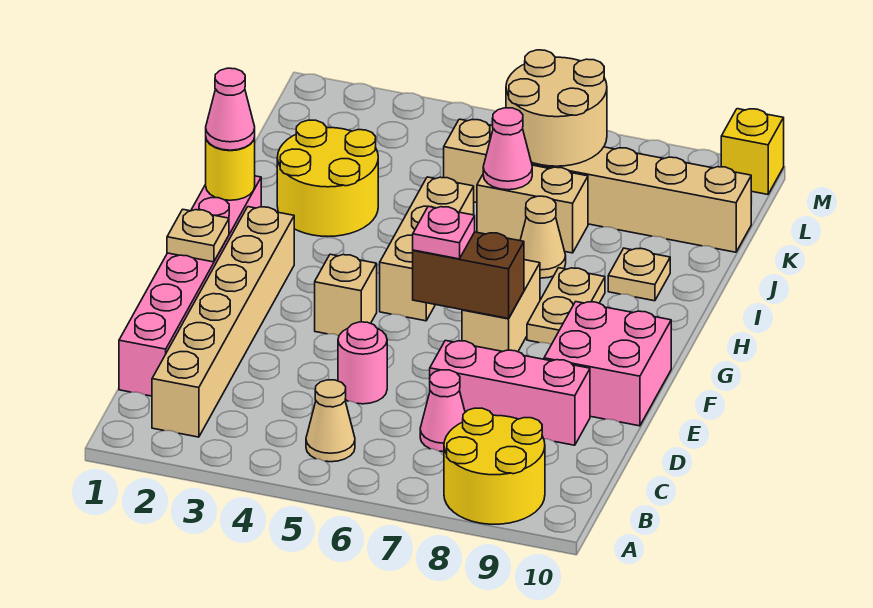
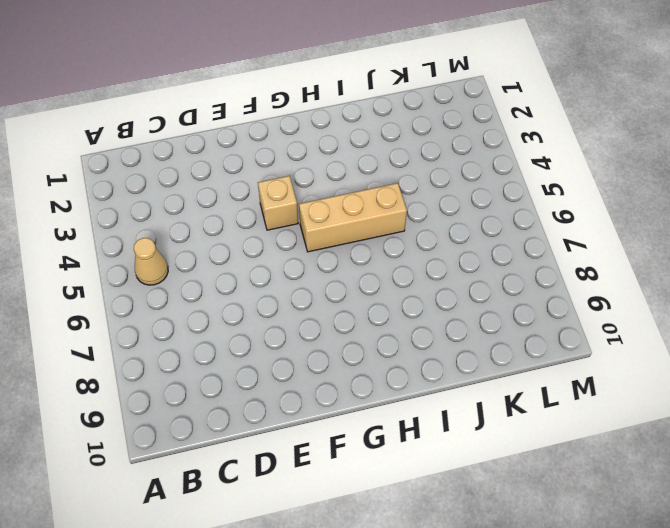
none -> yellow round brick A8:B9 level 1
none -> tan brick B2:G2 level 1
none -> pink brick C1:H1 level 1

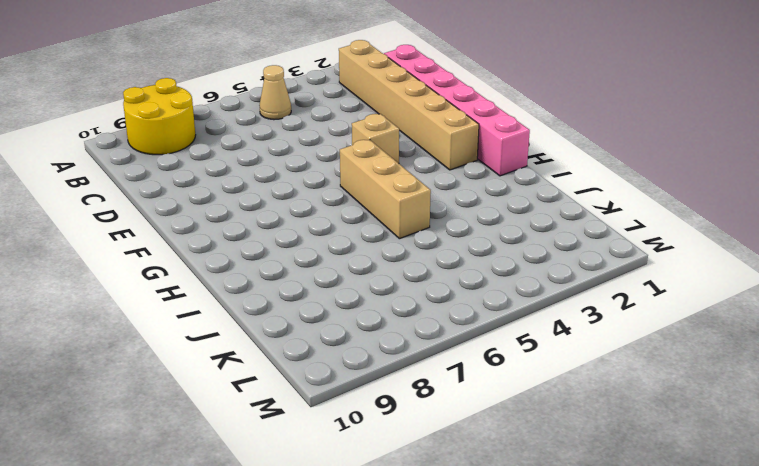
none -> pink cone C7 level 1
none -> pink round brick D5 level 1
none -> pink brick D7:D9 level 1

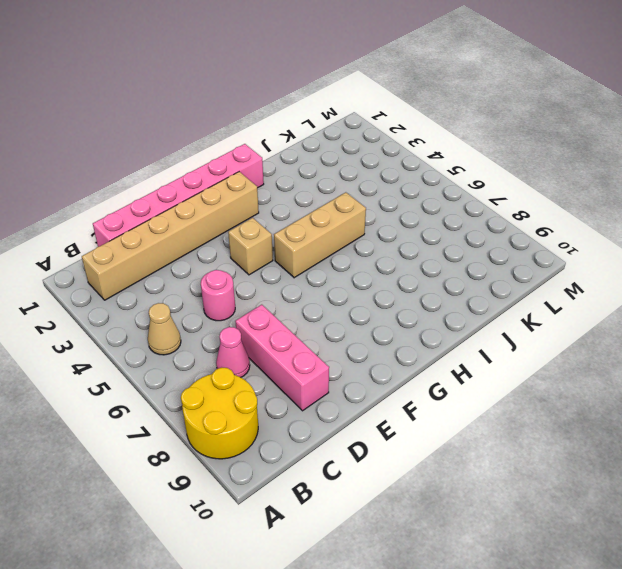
none -> pink brick E9:F10 level 1
none -> tan brick F7:G7 level 1
none -> tan plate G8:H8 level 1

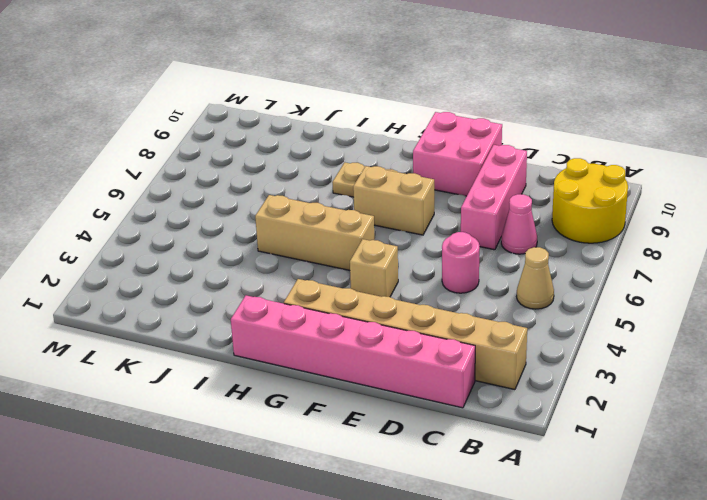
none -> yellow round brick I2:J3 level 1
none -> tan cone I7 level 1
none -> tan plate I9 level 1

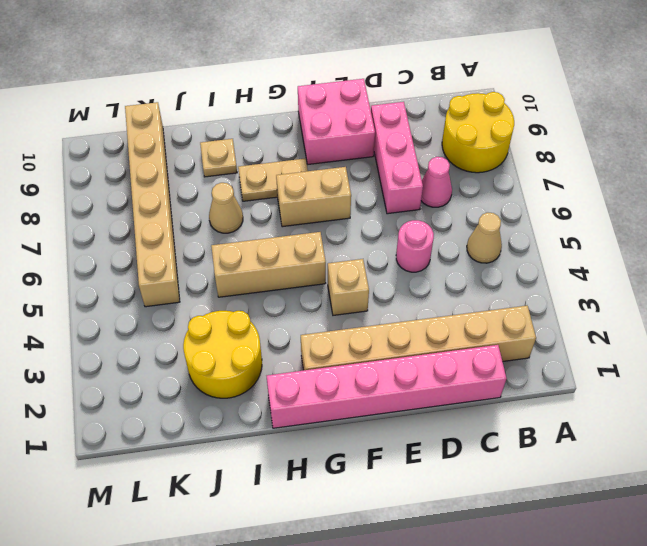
none -> tan brick J6:J7 level 1
none -> yellow brick M10 level 1
none -> tan plate F1 level 2

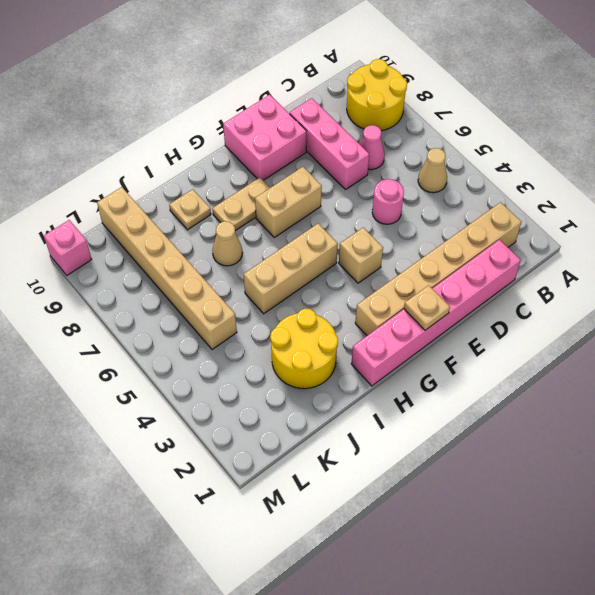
pink brick M10 level 1 -> yellow brick M10 level 1
none -> tan brick J6:J7 level 1
none -> brown brick F6:F7 level 2
none -> yellow round brick H1 level 2

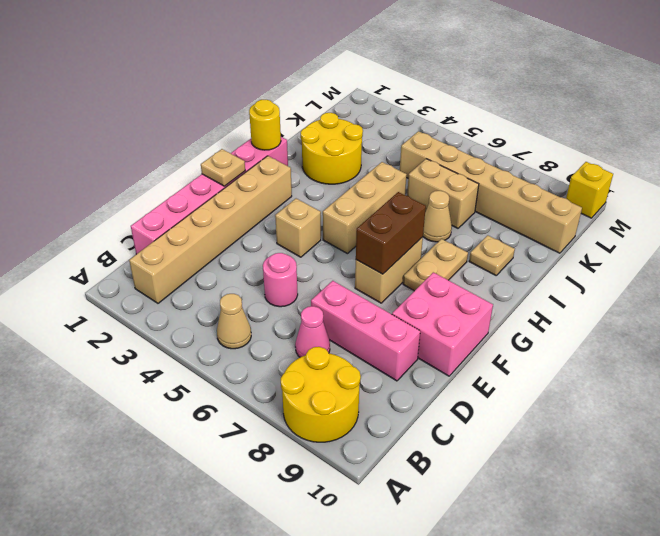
brown brick F7:G7 level 2 -> brown brick F6:F7 level 2
none -> pink cone J6 level 2
none -> tan round brick K6:L7 level 2
none -> pink plate F6 level 3

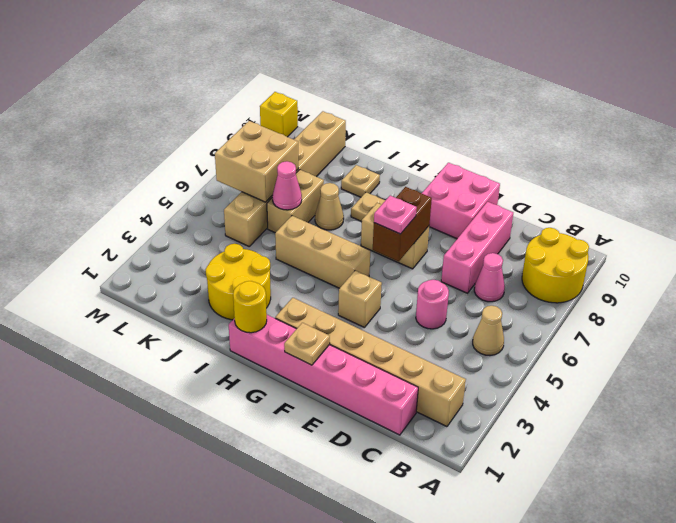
tan brick K6:L7 level 2 -> tan round brick K6:L7 level 2
none -> pink cone H1 level 3

